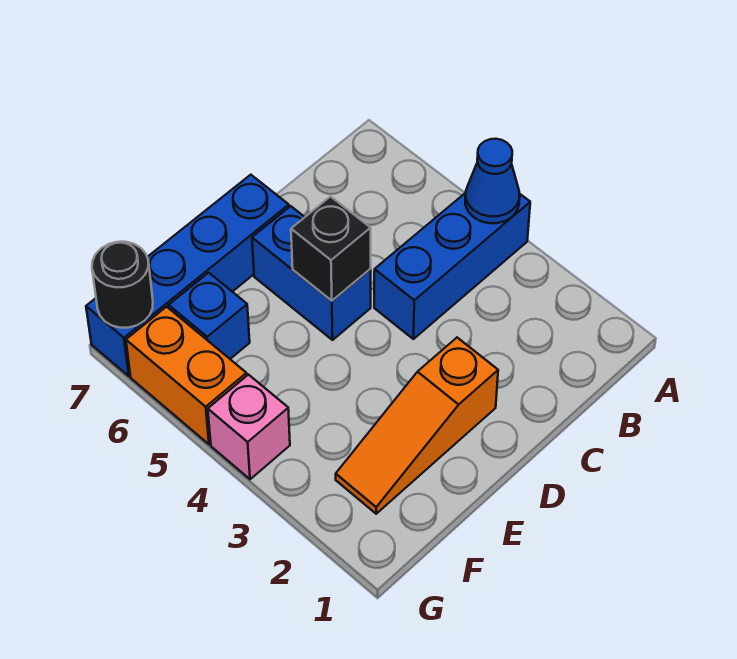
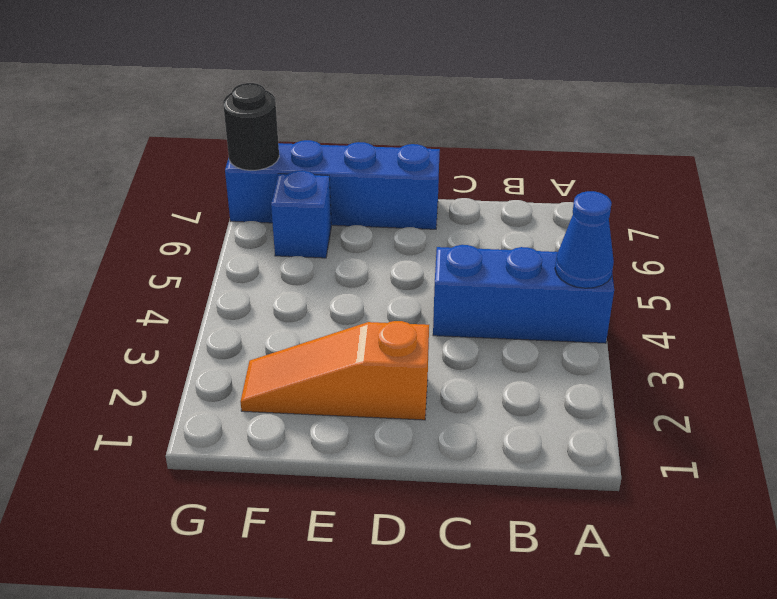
none -> blue brick D5:D6 level 1
none -> pink brick G4 level 1

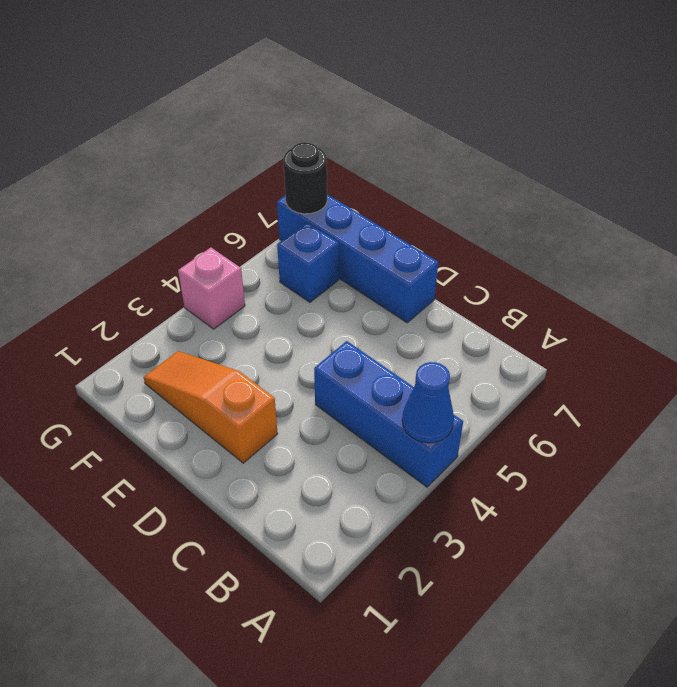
none -> blue brick D5:D6 level 1
none -> orange brick G5:G6 level 1

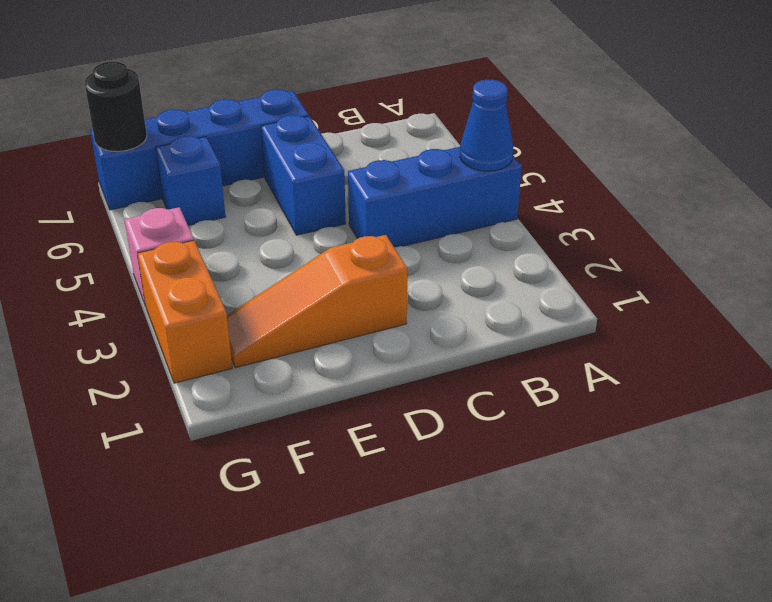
orange brick G2:G3 level 1 -> orange brick G5:G6 level 1
none -> black brick D5 level 2

